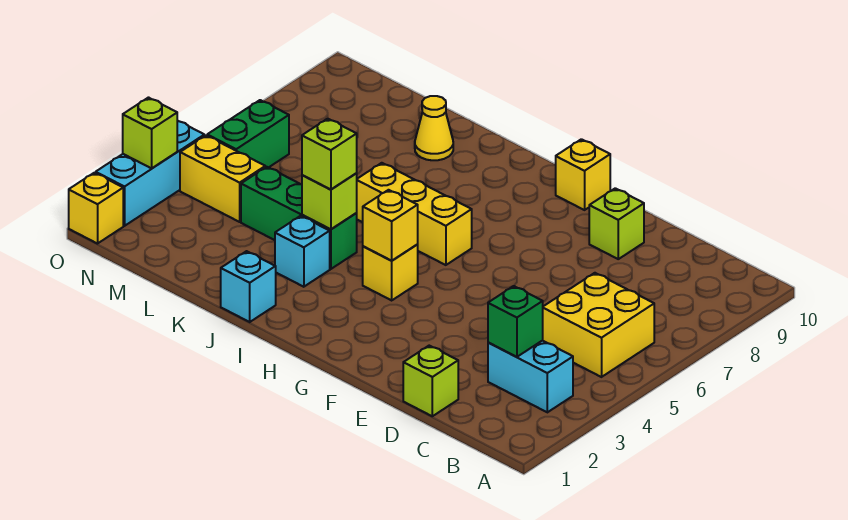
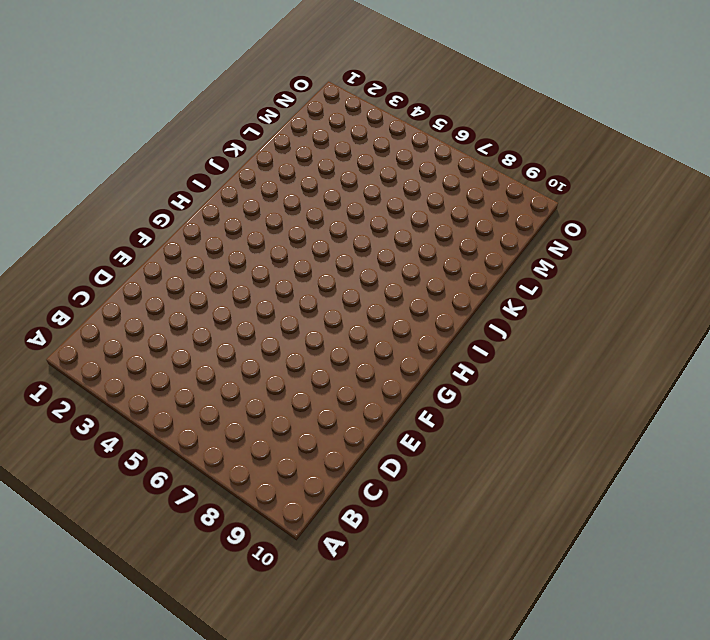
none -> cyan brick B3:C3 level 1
none -> yellow brick B5:C6 level 1
none -> lime brick D1 level 1

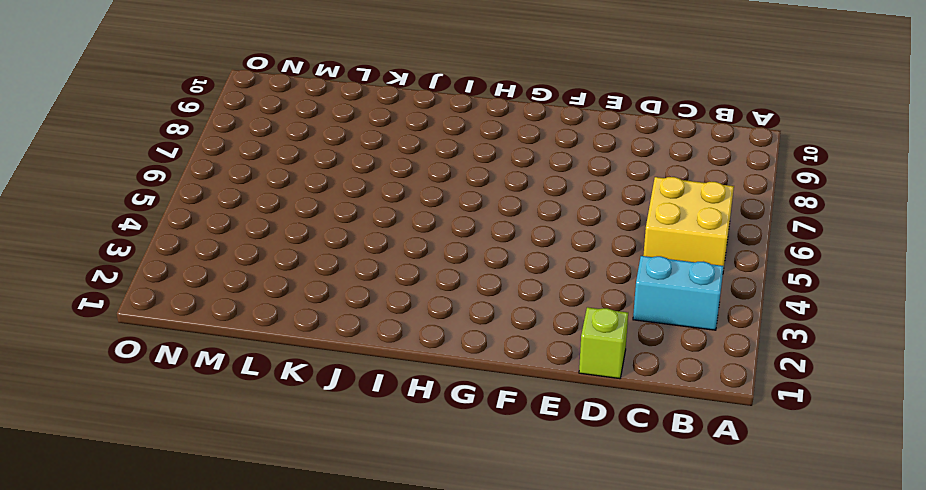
none -> lime brick E9 level 1
none -> yellow brick G10 level 1
none -> yellow brick H4 level 1

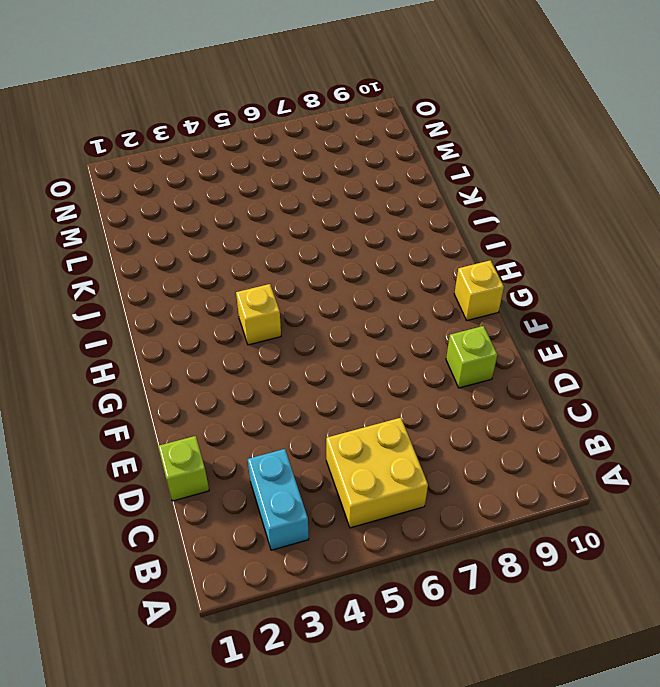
none -> yellow brick H6:J6 level 1
none -> cyan brick J1 level 1
none -> cyan brick J3 level 1

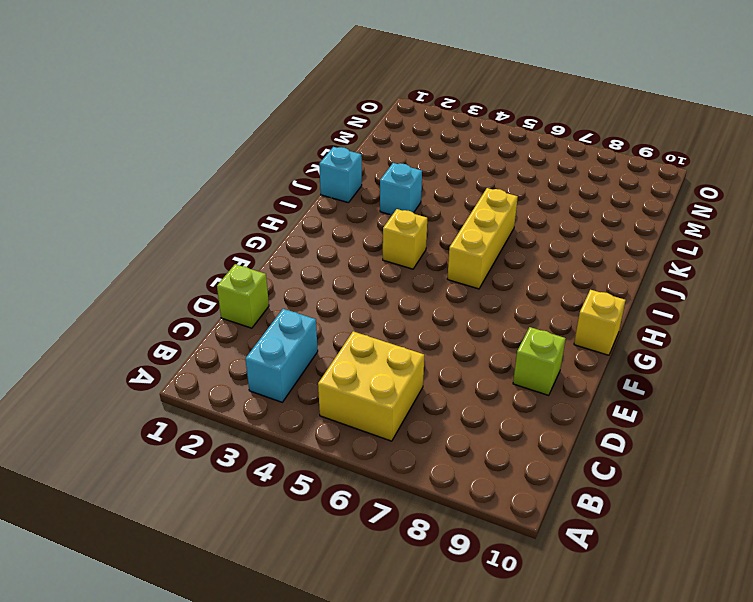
none -> green brick J4:L4 level 1
none -> yellow cone K9 level 1
none -> yellow brick M4:N4 level 1

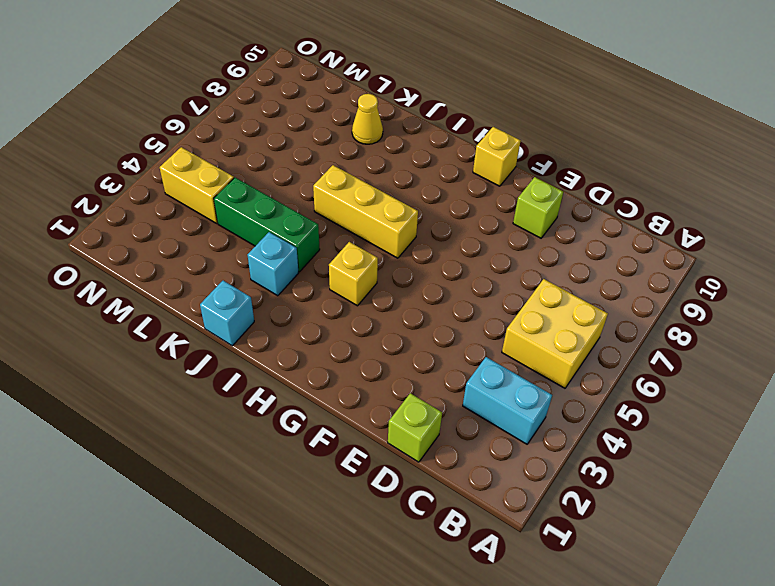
none -> green brick N5:N6 level 1
none -> yellow brick O1 level 1
none -> cyan brick O2:O4 level 1

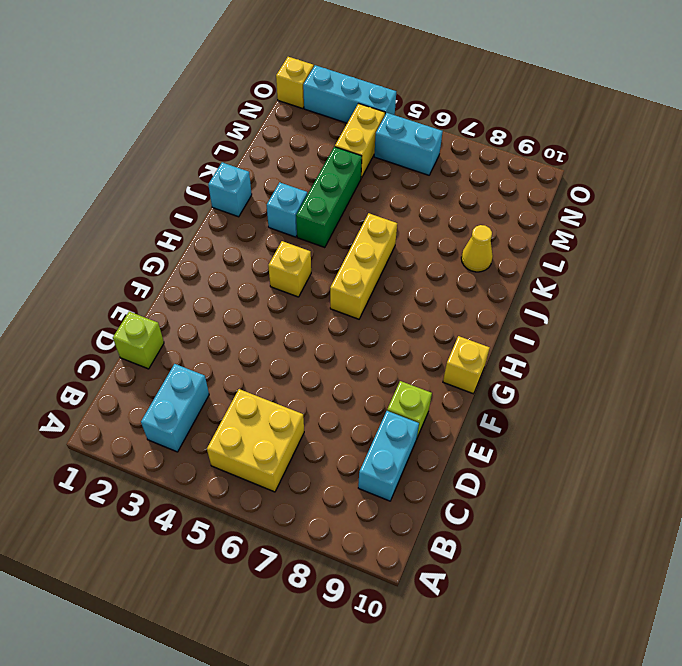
cyan brick C9:D9 level 1 -> none
cyan brick N5:N6 level 1 -> green brick N5:N6 level 1
none -> green brick C3 level 2
none -> yellow brick H4 level 2
none -> lime brick J4 level 2

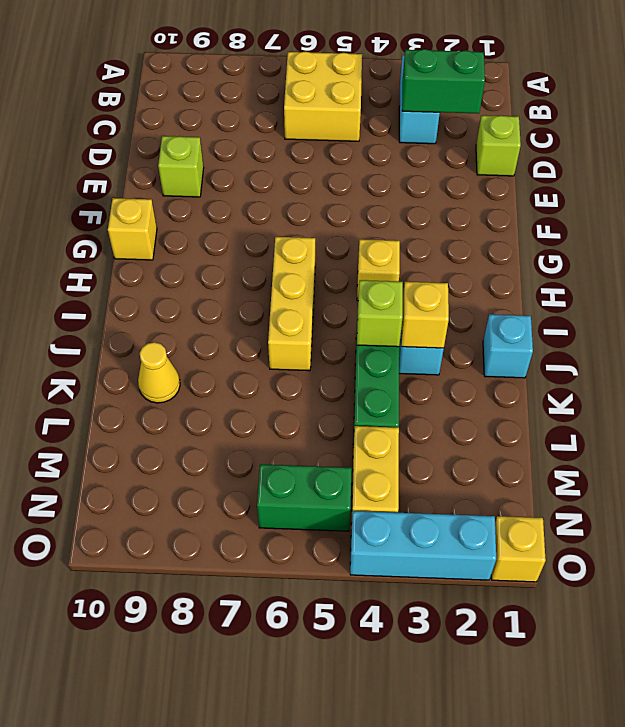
green brick C2:C3 level 2 -> green brick C3 level 2
yellow brick J3 level 2 -> yellow brick H4 level 2
none -> lime brick O3 level 2
none -> lime brick J4 level 3

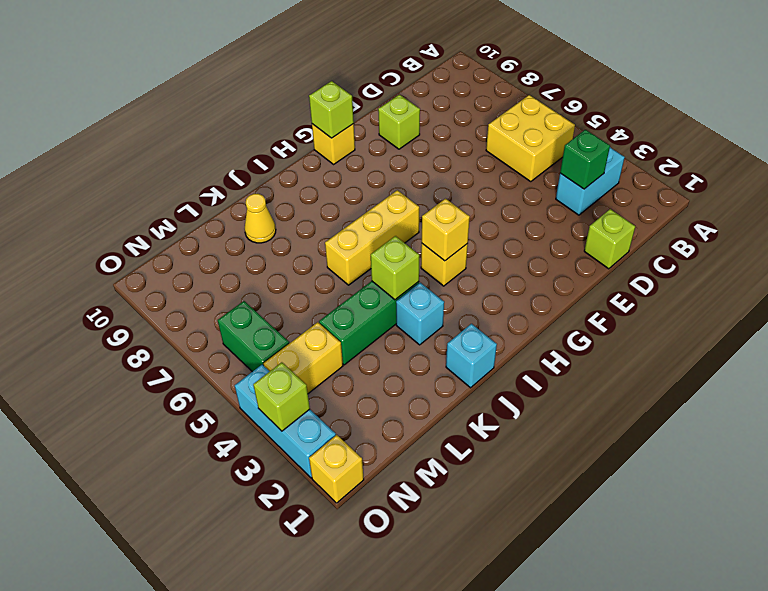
lime brick G10 level 2 -> lime brick J4 level 3

